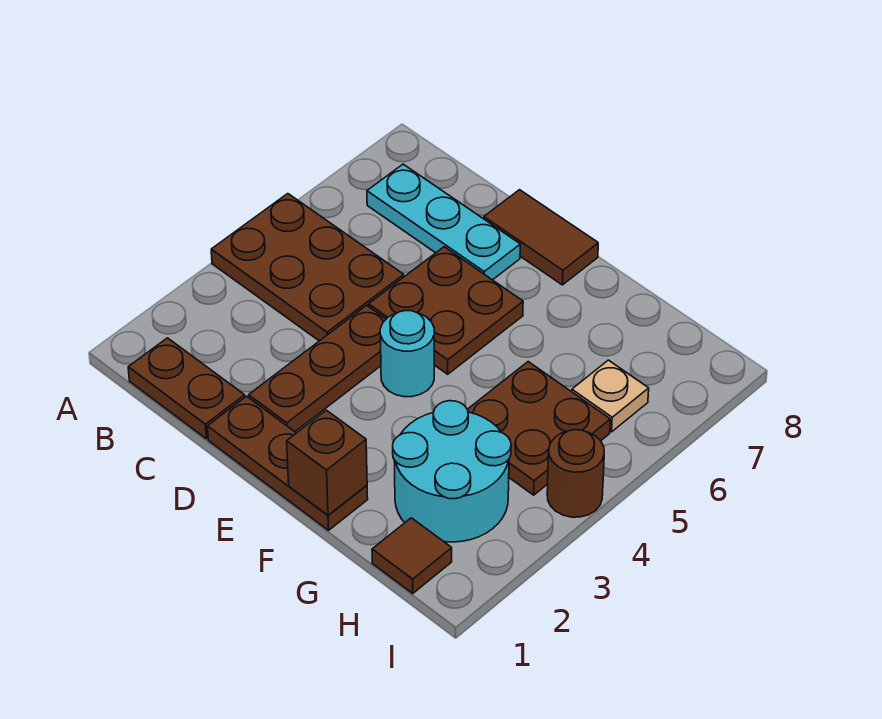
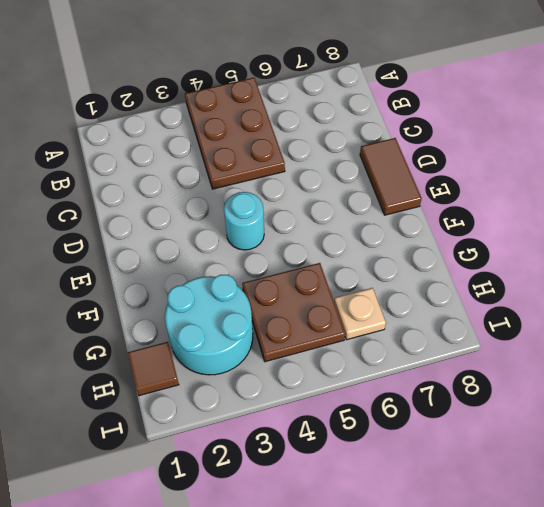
none -> brown plate B1:C1 level 1
none -> cyan plate B7:D7 level 1
none -> brown plate D1:F1 level 1

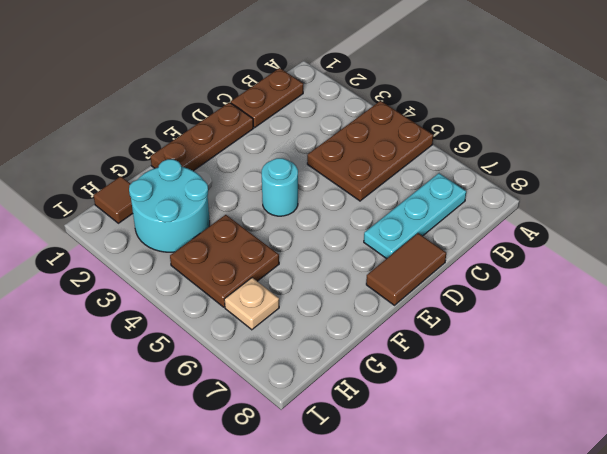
none -> brown plate D2:D4 level 1
none -> brown plate D5:E6 level 1
none -> brown round brick I4 level 1

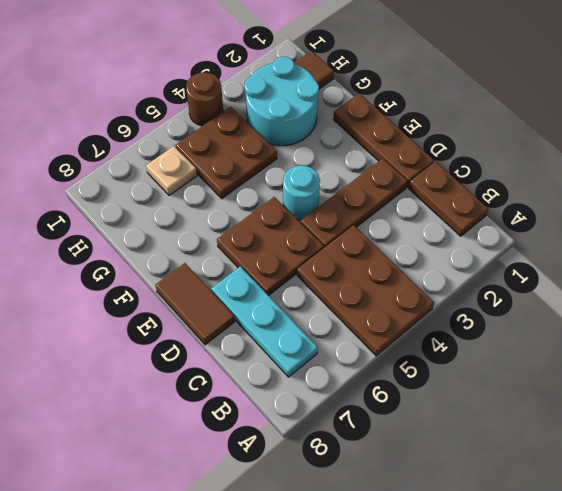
none -> brown brick F1 level 2

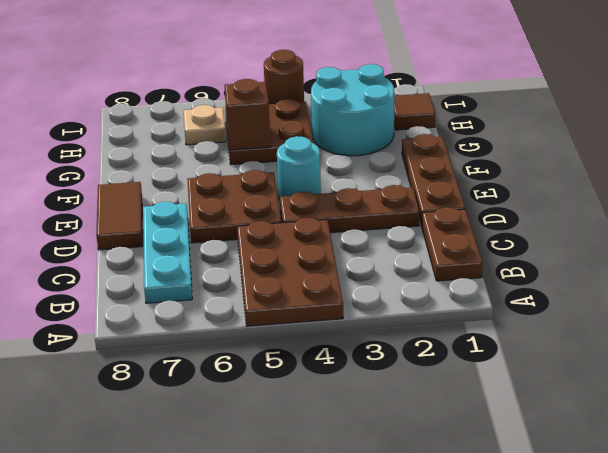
brown brick G5 level 2 -> brown brick F1 level 2

